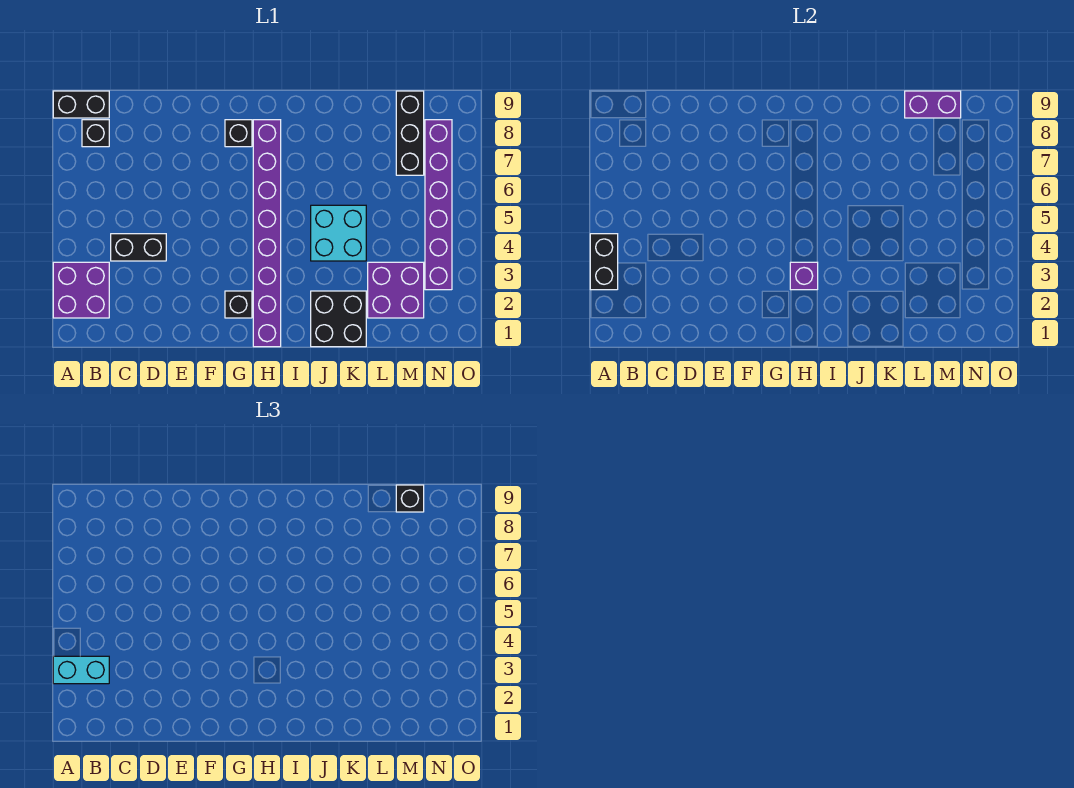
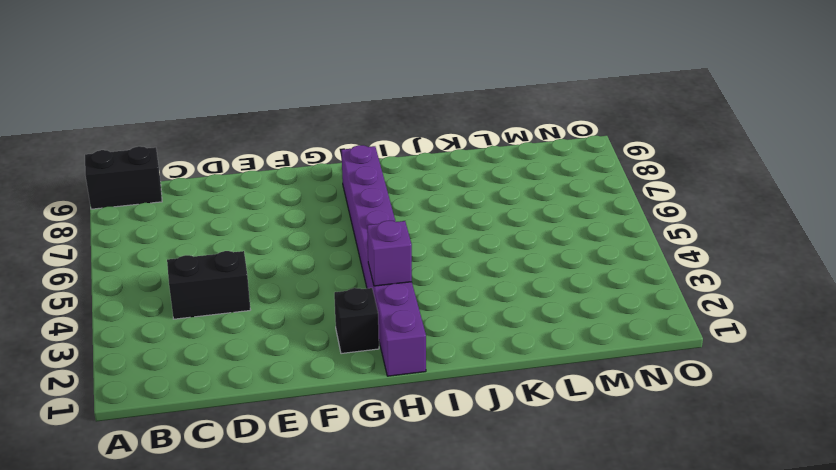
none -> purple brick A2:B3 level 1
none -> black brick B8 level 1
none -> black brick G8 level 1

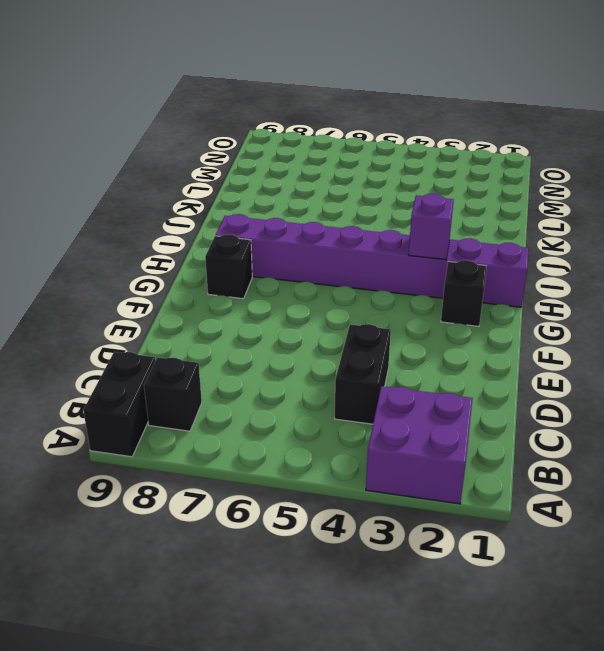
none -> black brick J1:K2 level 1
none -> cyan brick J4:K5 level 1
none -> purple brick L2:M3 level 1

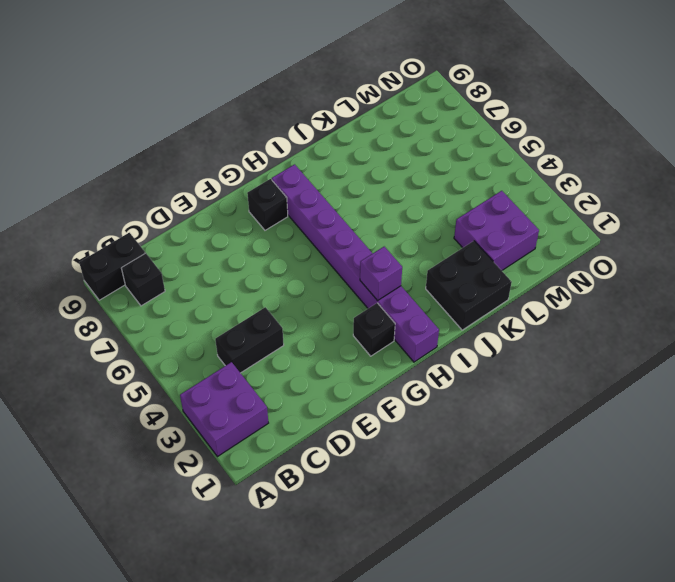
none -> cyan brick J4:K5 level 1
none -> black brick M7:M9 level 1
none -> purple brick N3:N8 level 1

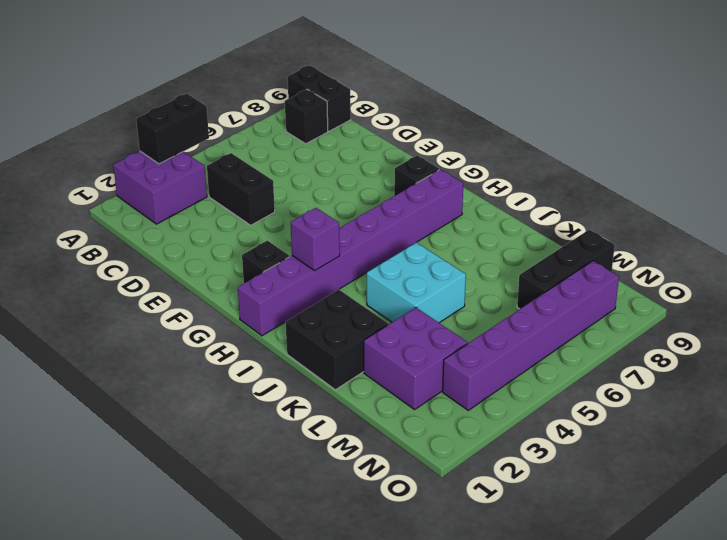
none -> purple brick L9:M9 level 2
none -> cyan brick A3:B3 level 3
none -> black brick M9 level 3

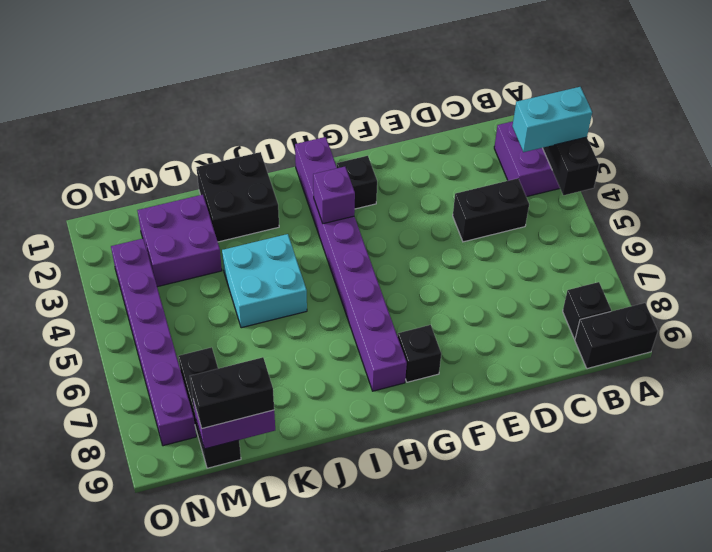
black brick L9:M9 level 3 -> black brick M9 level 3

